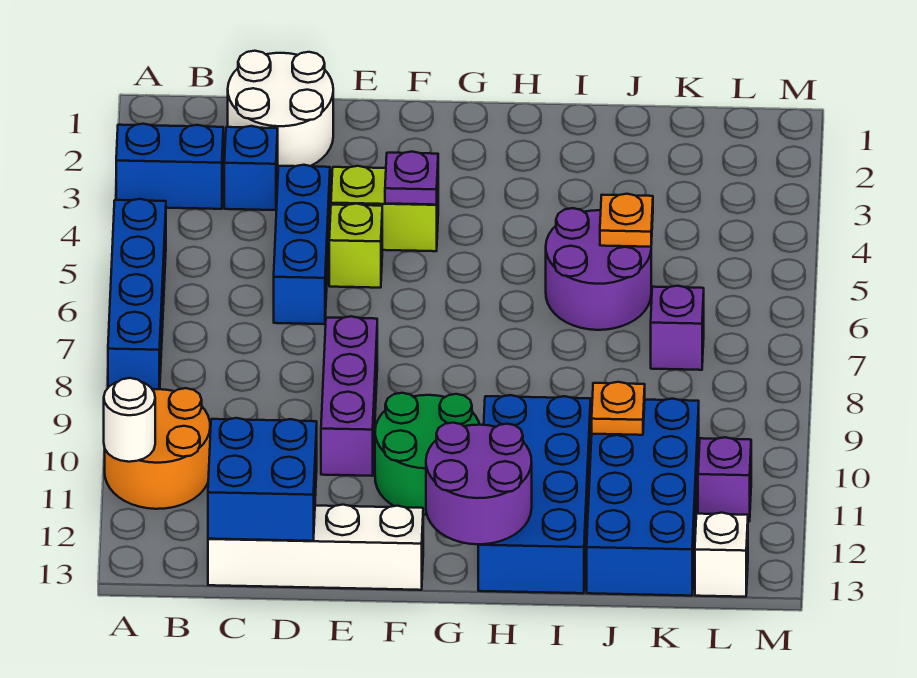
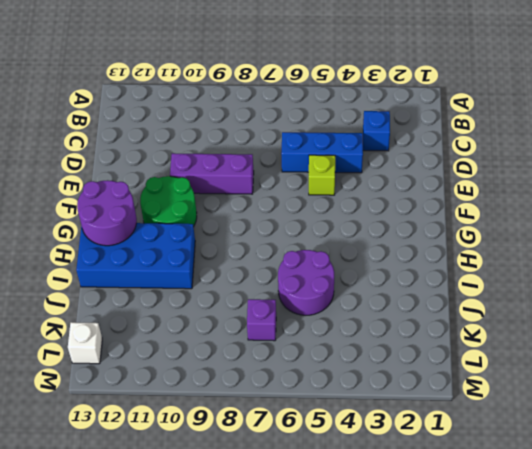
none -> blue brick A3:B3 level 1
none -> blue brick A5:A8 level 1
none -> orange round brick A10:B11 level 1

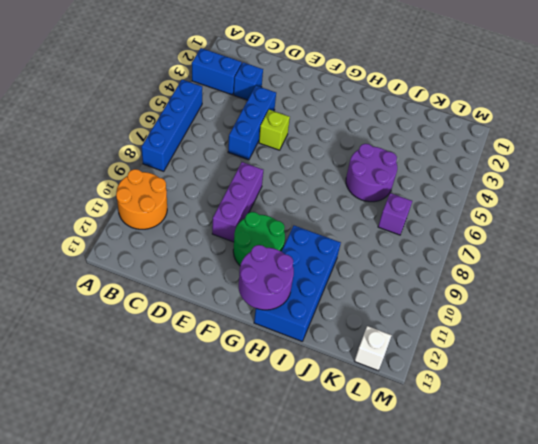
none -> white round brick C1:D2 level 1
none -> white brick C13:F13 level 1
none -> lime brick E4:F4 level 1

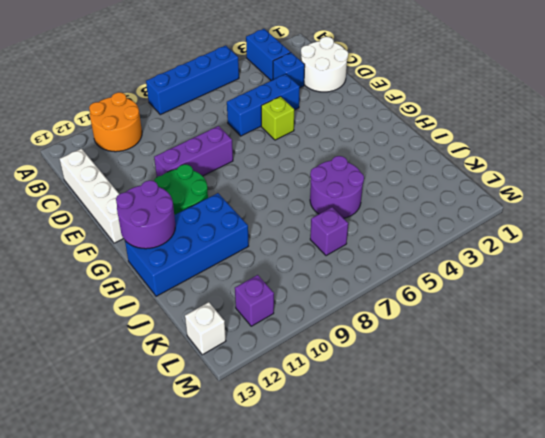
none -> lime brick E4:F4 level 1
none -> blue brick J10:K13 level 1
none -> white round brick A11 level 2

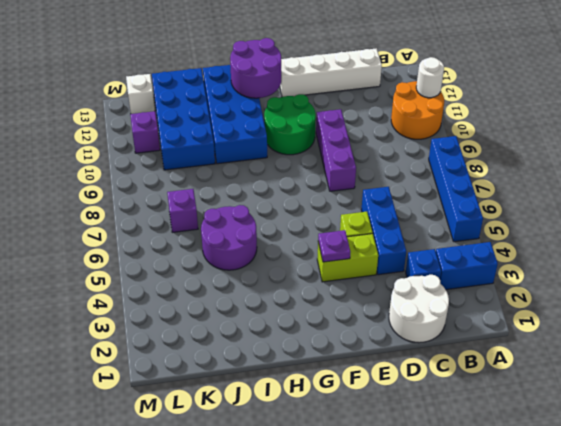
none -> blue brick C12:D13 level 2
none -> orange plate J5 level 2
none -> orange plate J10 level 2

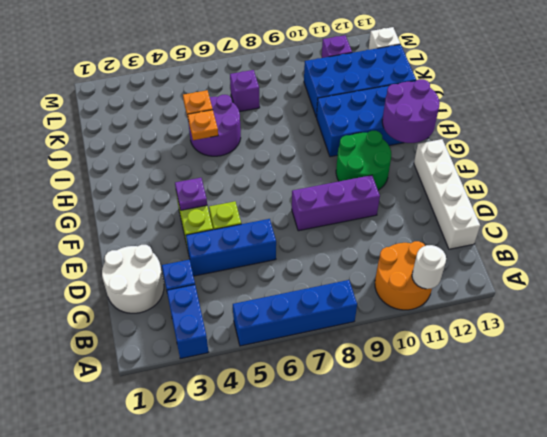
orange plate I5 level 2 -> orange plate J10 level 2
none -> blue brick C12:D13 level 2

